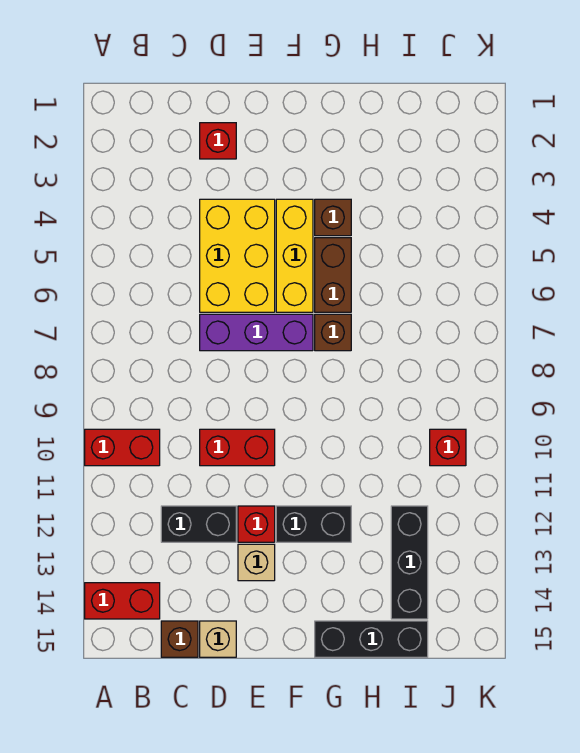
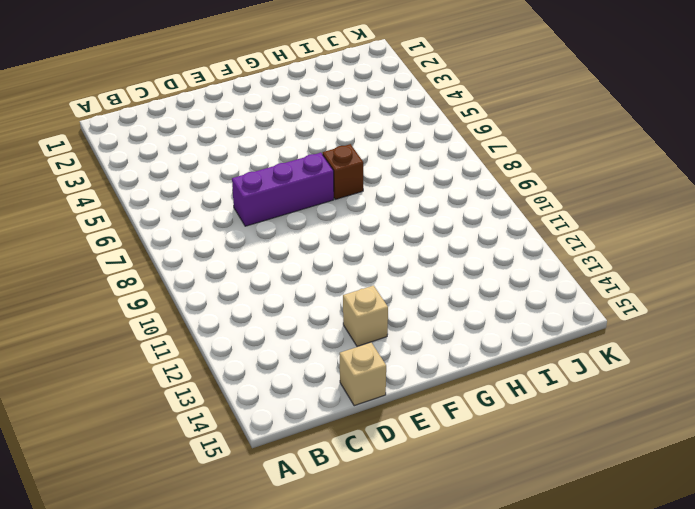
none -> red brick A10:B10 level 1
none -> red brick A14:B14 level 1
none -> black brick C12:D12 level 1

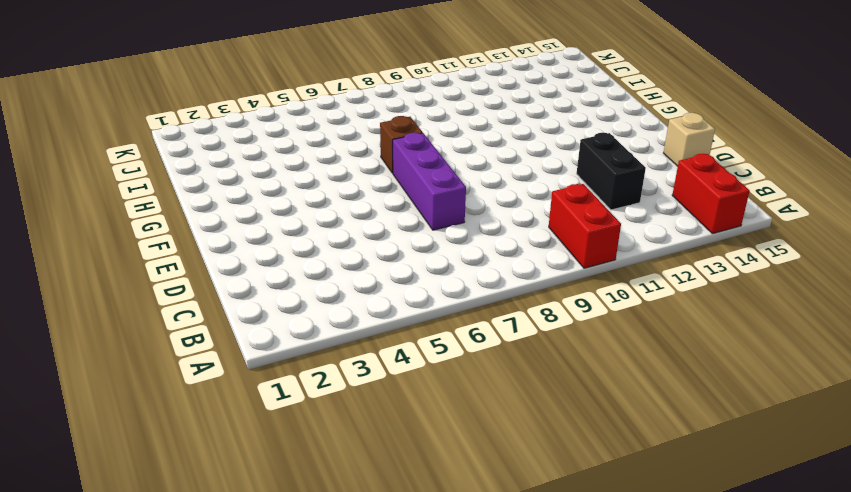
none -> brown brick C15 level 1
none -> red brick D2 level 1
none -> yellow brick D4:E6 level 1

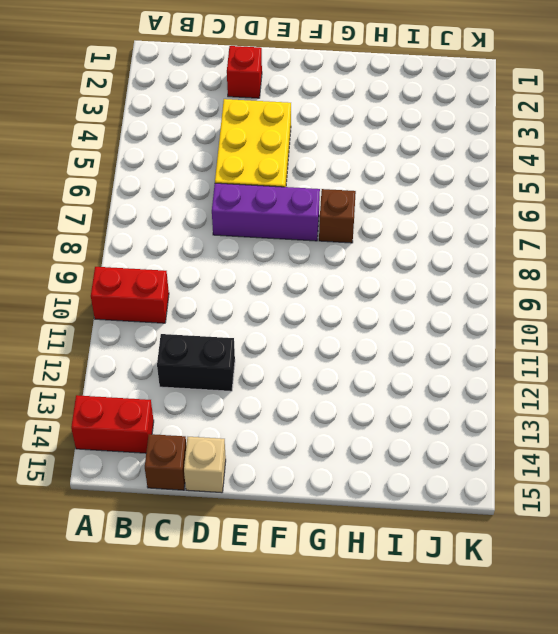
none -> red brick D10:E10 level 1
none -> red brick E12 level 1
none -> tan brick E13 level 1

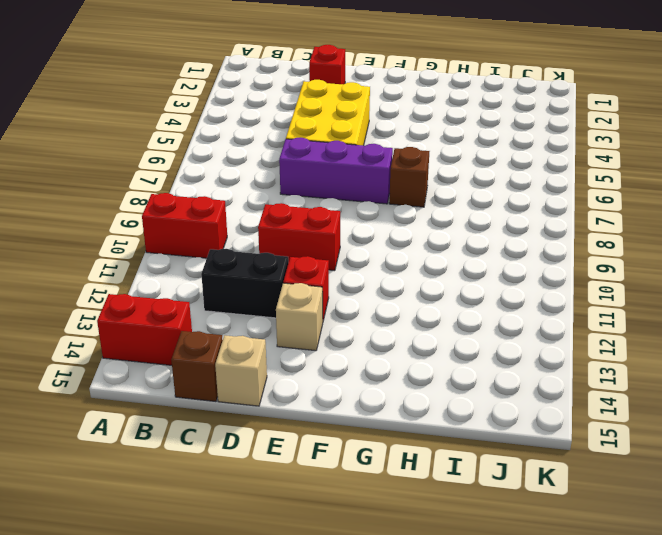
none -> yellow brick F4:F6 level 1
none -> black brick F12:G12 level 1
none -> brown brick G4 level 1

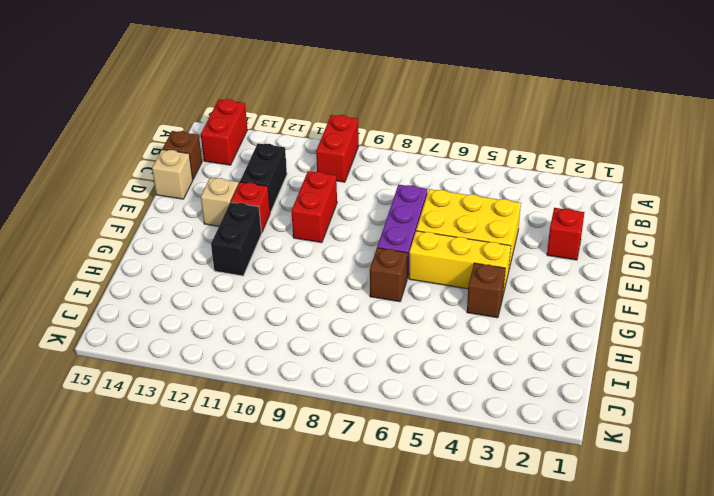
none -> brown brick G5:G6 level 1
none -> black brick G15:I15 level 1
none -> black brick I12:I14 level 1

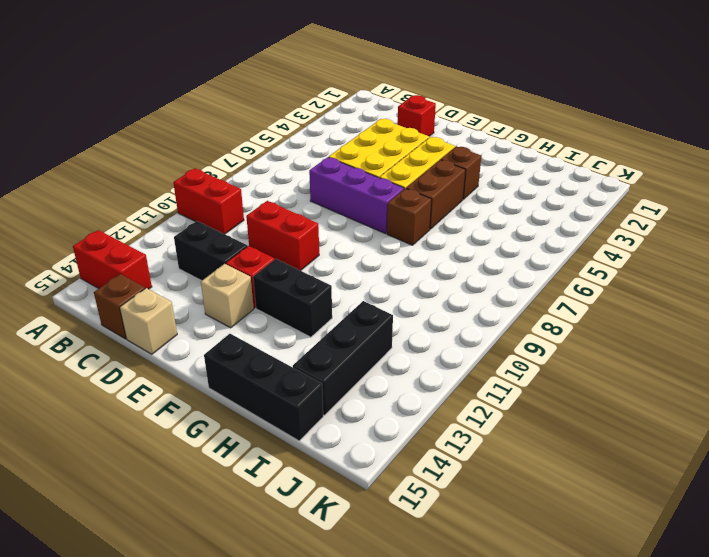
none -> red brick J10 level 1

